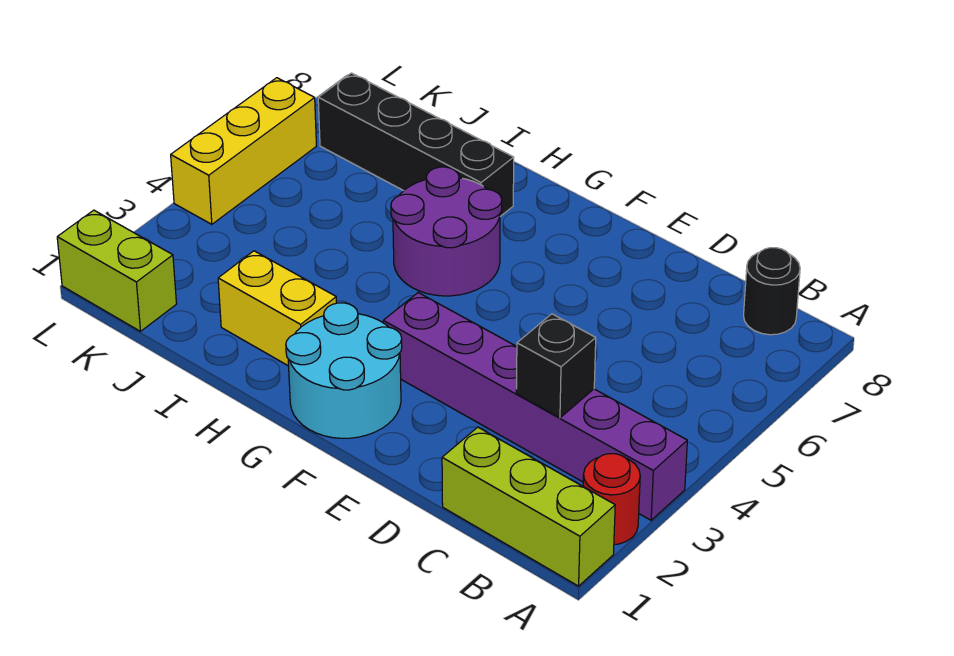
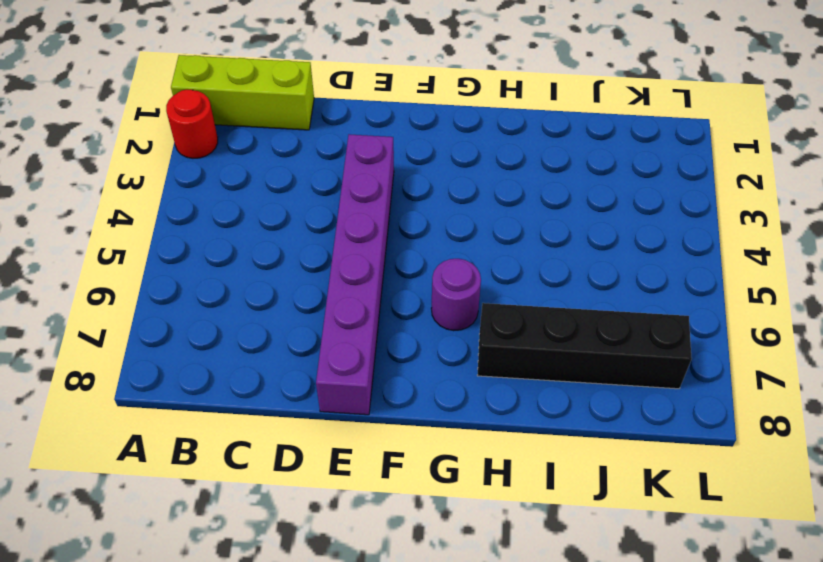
purple brick E3:E8 level 1 -> purple brick A3:F3 level 1
purple round brick G6 level 1 -> purple round brick G5:H6 level 1
none -> black round brick B8 level 1
none -> cyan round brick F1:G2 level 1

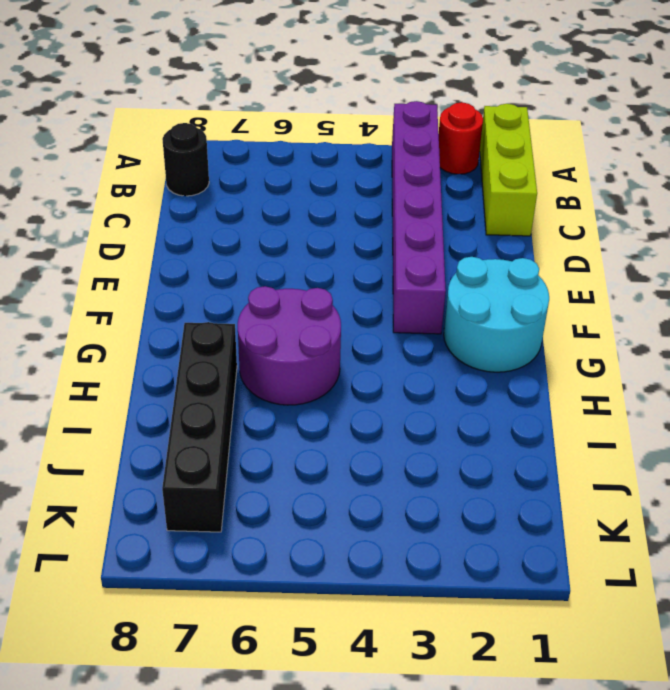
none -> yellow brick H2:I2 level 1
none -> lime brick K1:L1 level 1

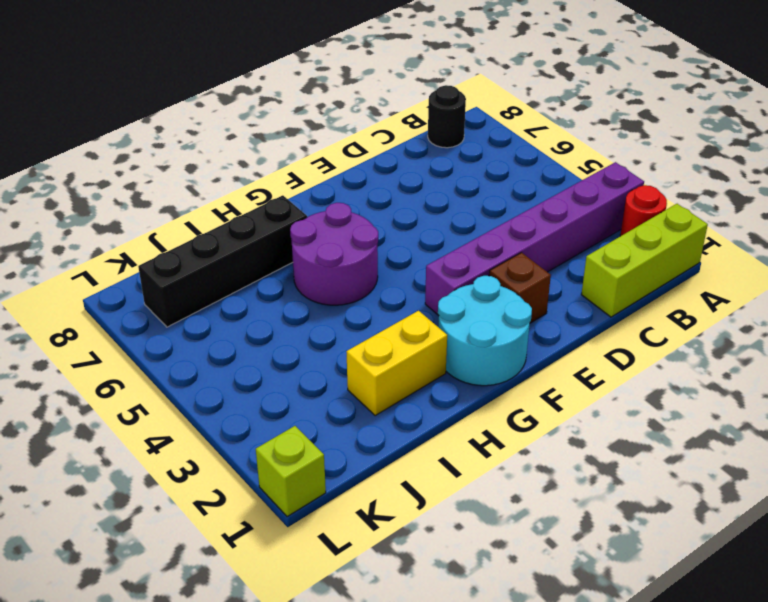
brown brick E2 level 1 -> none
lime brick L1 level 1 -> lime brick K1:L1 level 1
none -> yellow brick L4:L6 level 1
none -> black brick C3 level 2

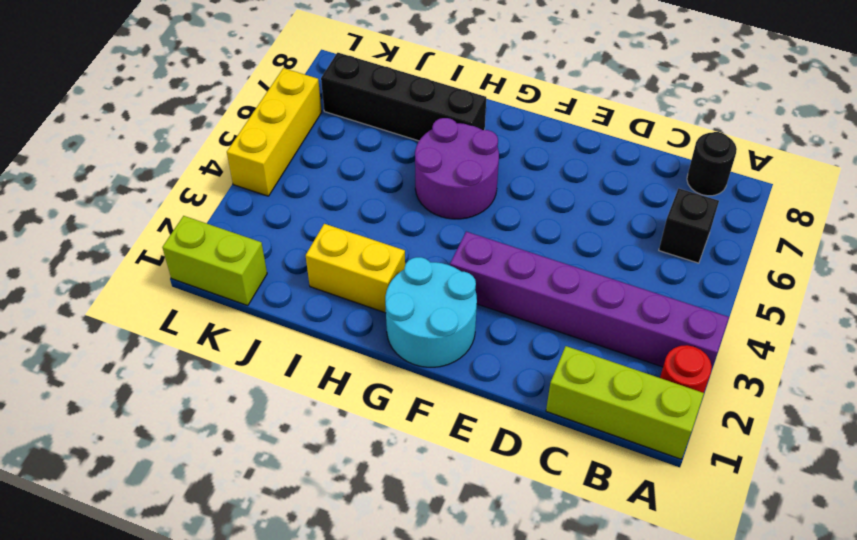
black brick B6 level 1 -> black brick C3 level 2

